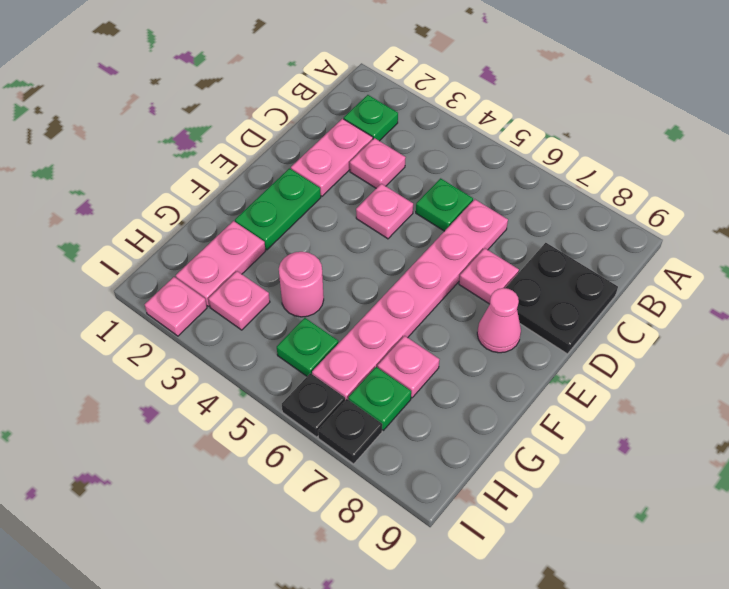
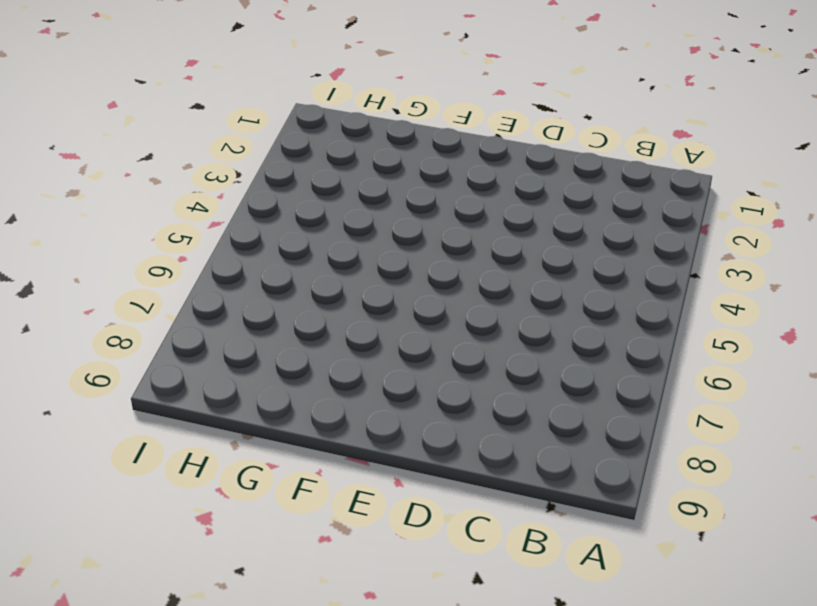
none -> green plate B2 level 1
none -> pink plate C2:D2 level 1
none -> pink plate C3 level 1

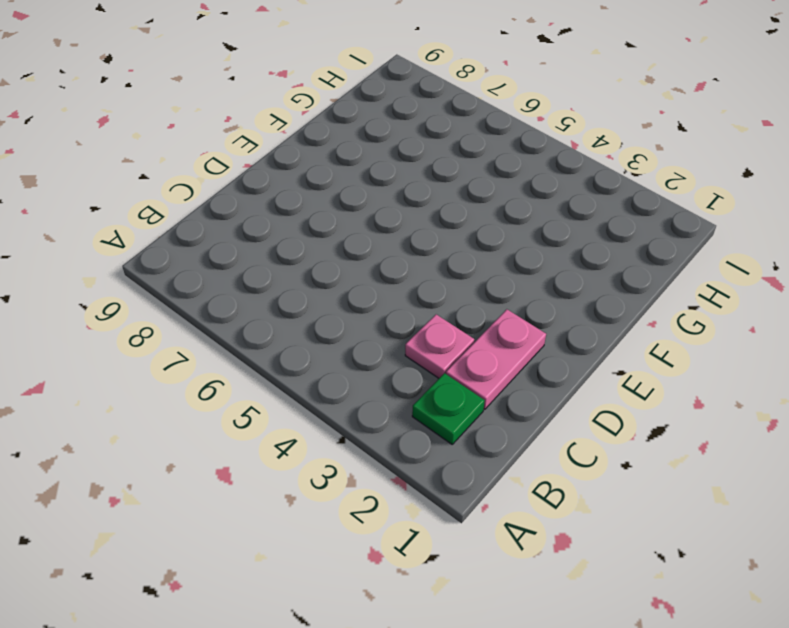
none -> green plate C5 level 1
none -> pink plate C6:H6 level 1
none -> black plate C8:D9 level 1

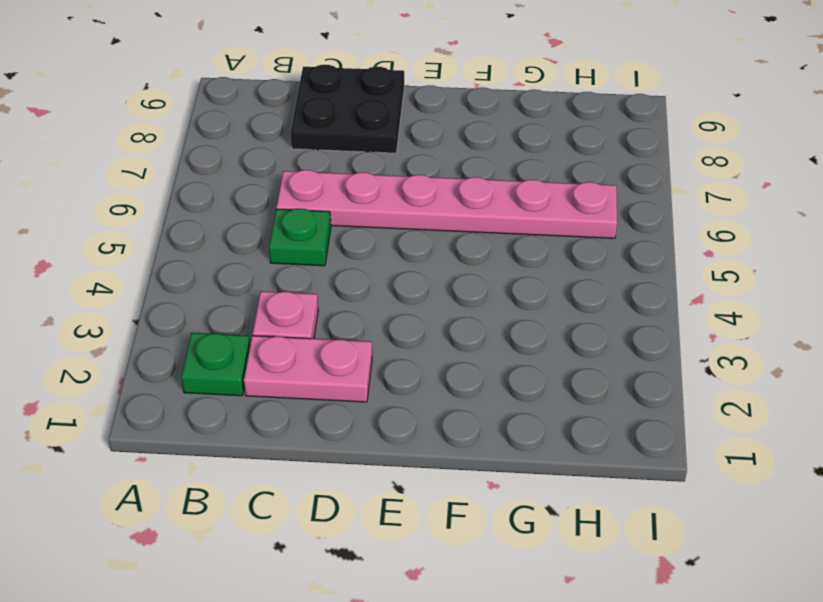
none -> pink plate D4 level 1
none -> pink plate D7 level 1
none -> green plate E2:F2 level 1

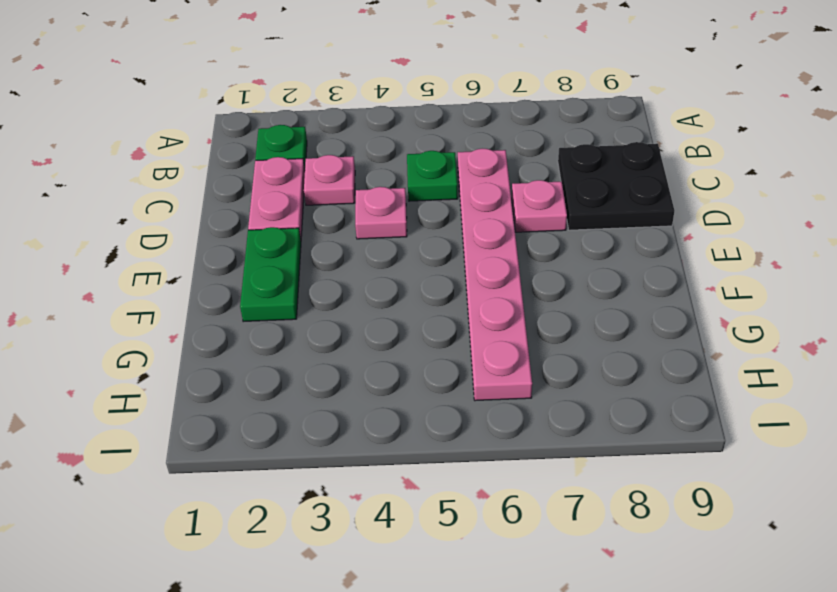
none -> pink cone E8 level 1
none -> pink plate G2:H2 level 1
none -> pink round brick G4 level 1

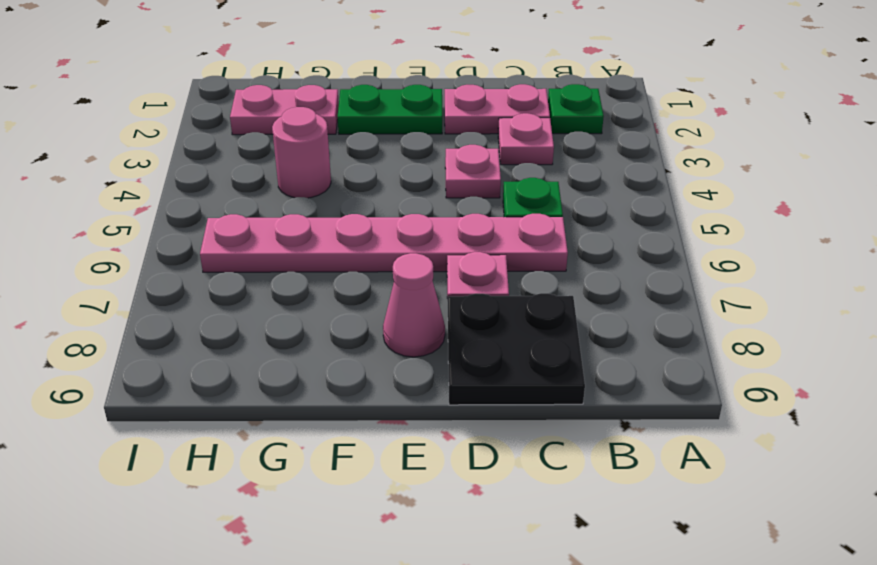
none -> pink plate G7 level 1
none -> pink plate H3 level 1
none -> green plate H5 level 1

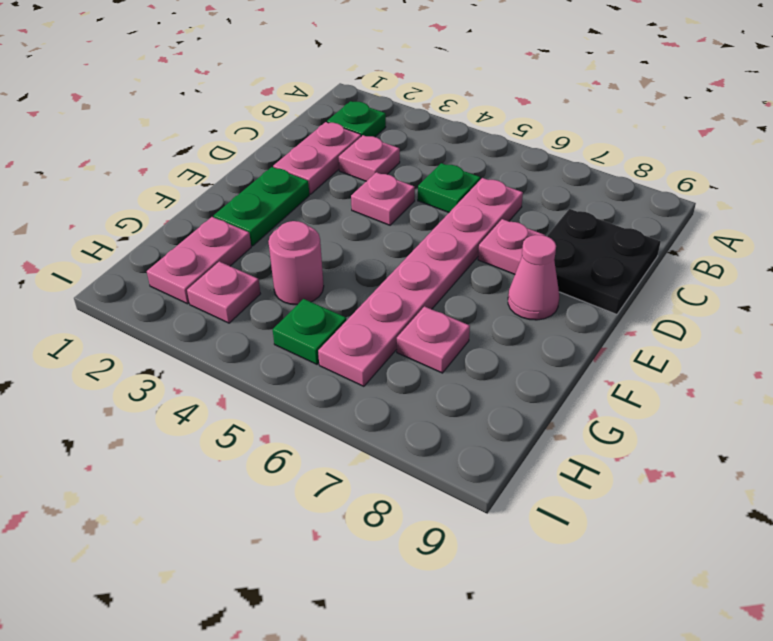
none -> green plate H7 level 1
none -> pink plate I2 level 1
none -> black plate I6 level 1

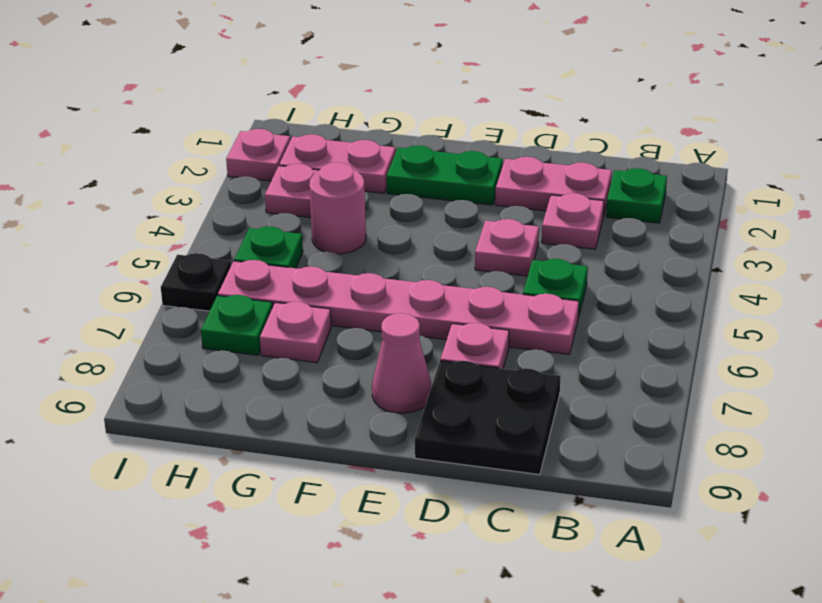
none -> black plate I7 level 1

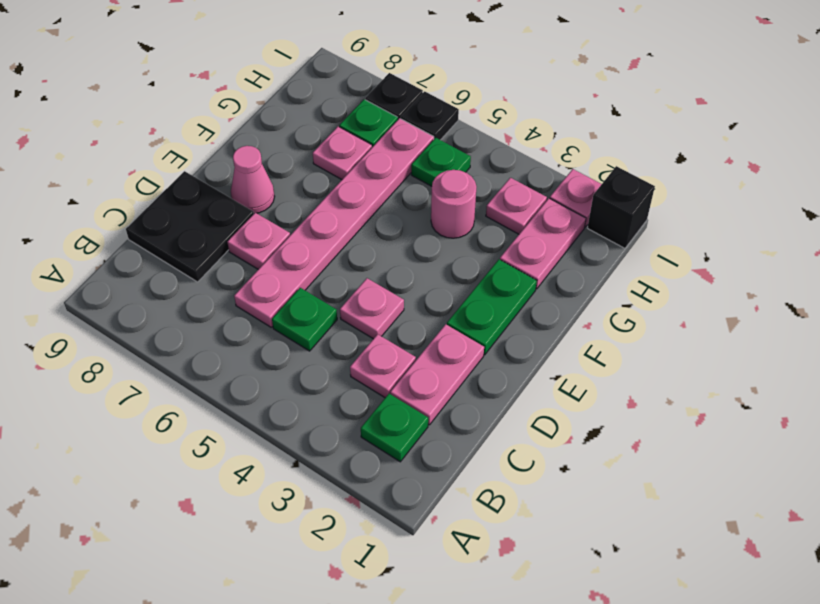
black brick I1 level 1 -> none

